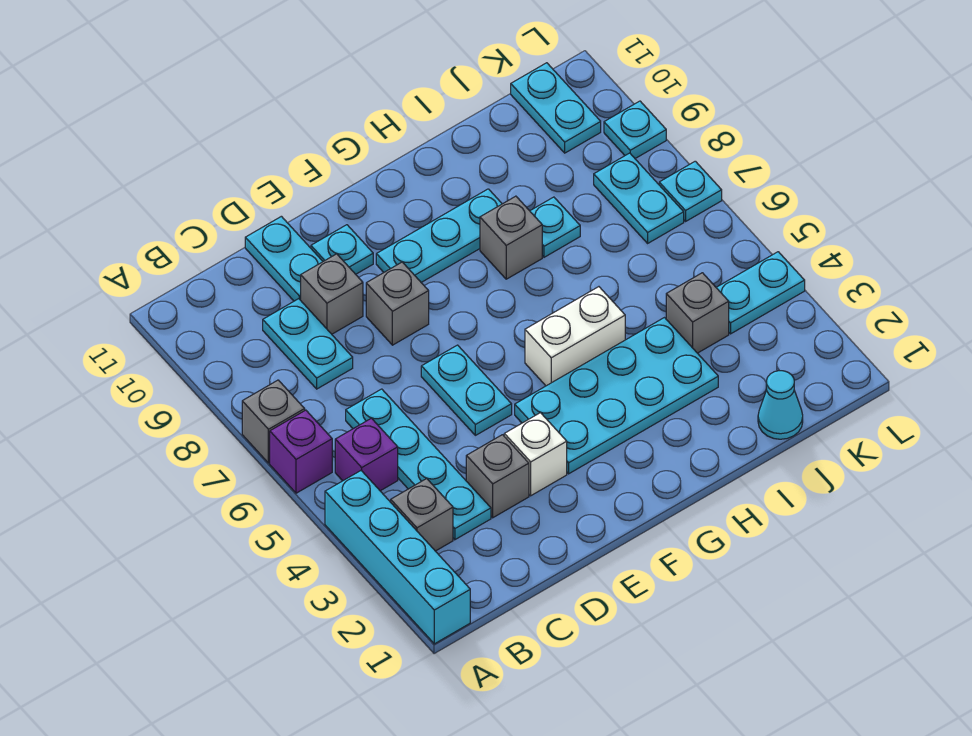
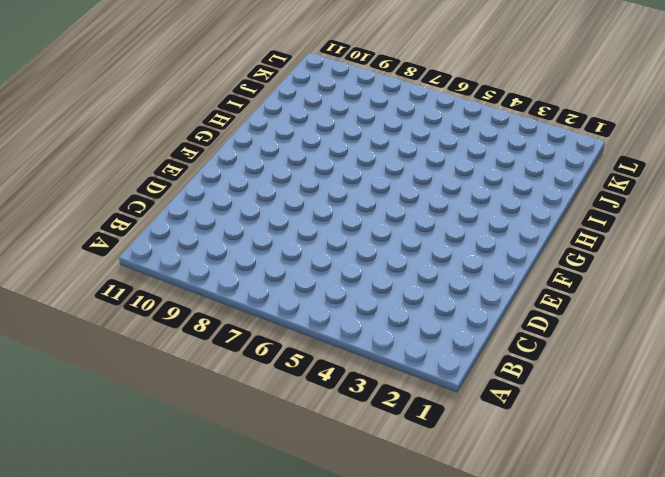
none -> cyan brick A1:A4 level 1
none -> purple brick A6 level 1
none -> grey brick A7 level 1

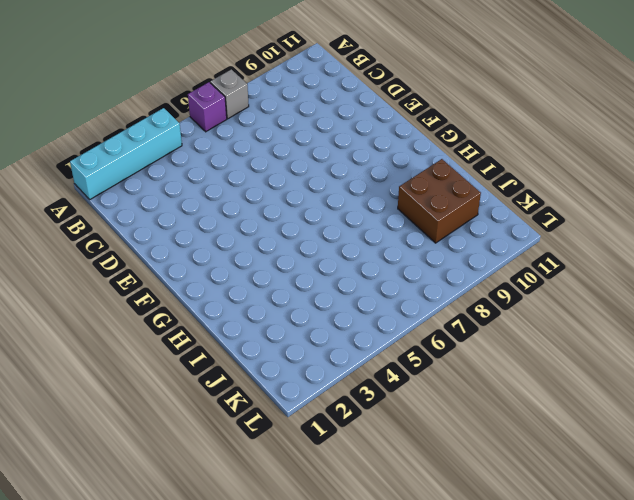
brown brick I9:J10 level 1 -> none
none -> grey brick B3 level 1
none -> purple brick B5 level 1
none -> cyan plate C3:C6 level 1

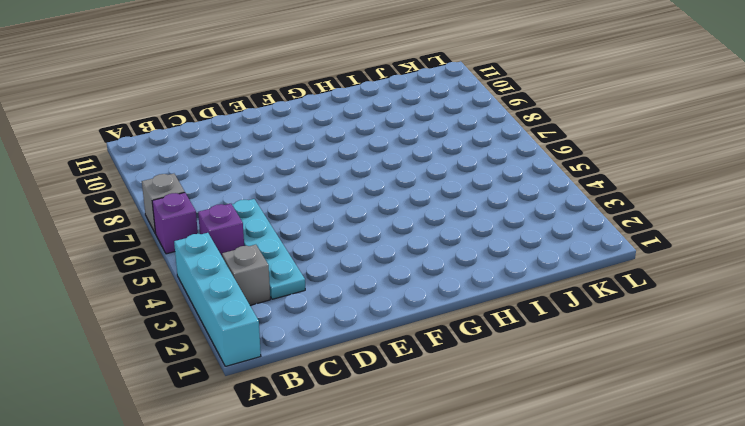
none -> cyan plate C8:C9 level 1
none -> grey brick D3 level 1
none -> grey brick D9 level 1

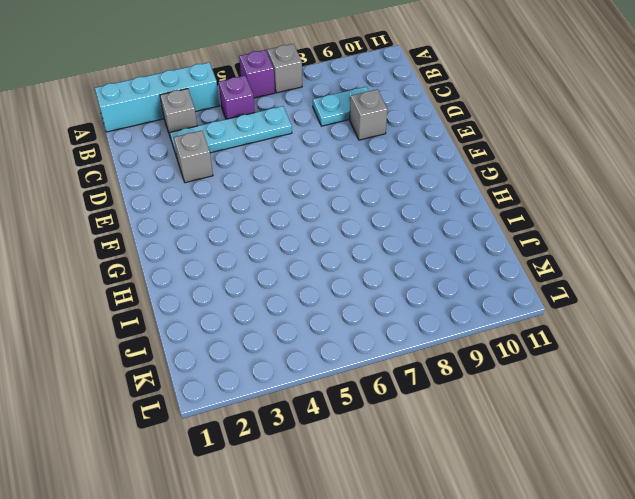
none -> cyan plate D10:D11 level 1
none -> white brick E3 level 1
none -> cyan plate E5:E6 level 1

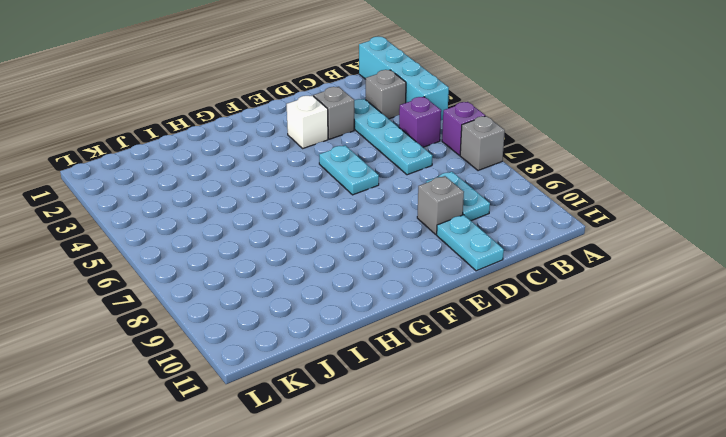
none -> grey brick E8 level 1
none -> cyan plate E10 level 1
none -> cyan plate F3:I4 level 1

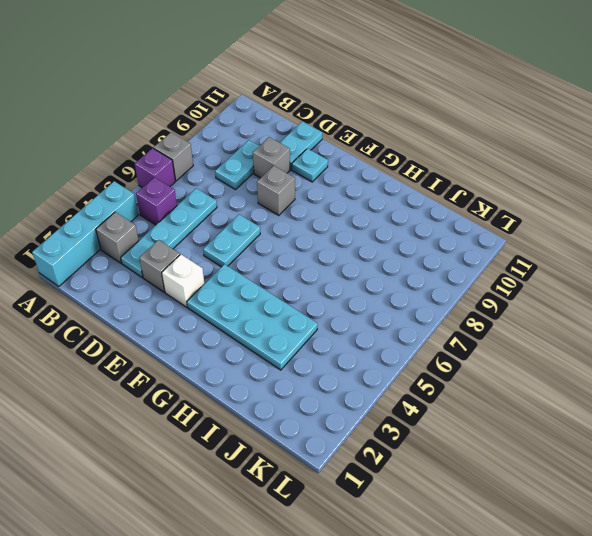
none -> cyan plate F9:H9 level 1
none -> white brick G5:H5 level 1
none -> grey brick H8 level 1

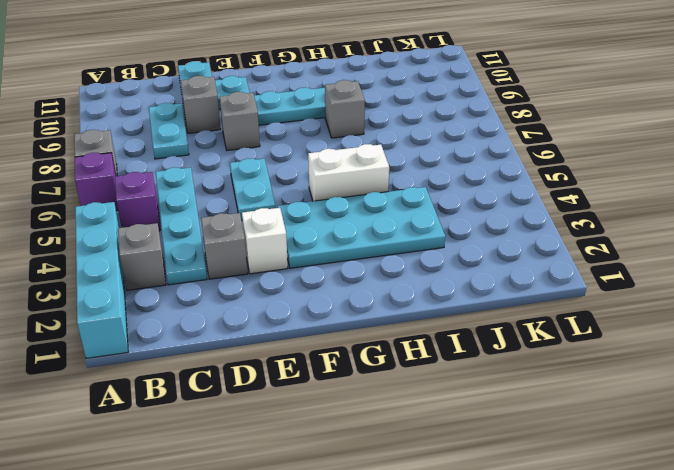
none -> cyan plate I8 level 1
none -> cyan cone J1 level 1
none -> grey brick J4 level 1

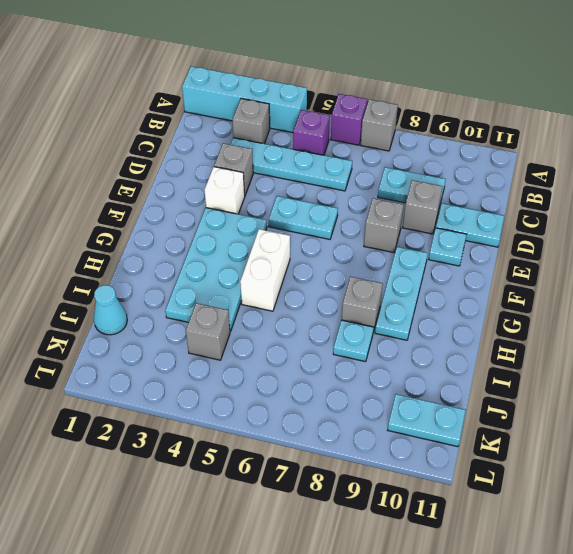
none -> cyan plate K4:L4 level 1
none -> cyan plate K7:K8 level 1
none -> cyan plate L7 level 1

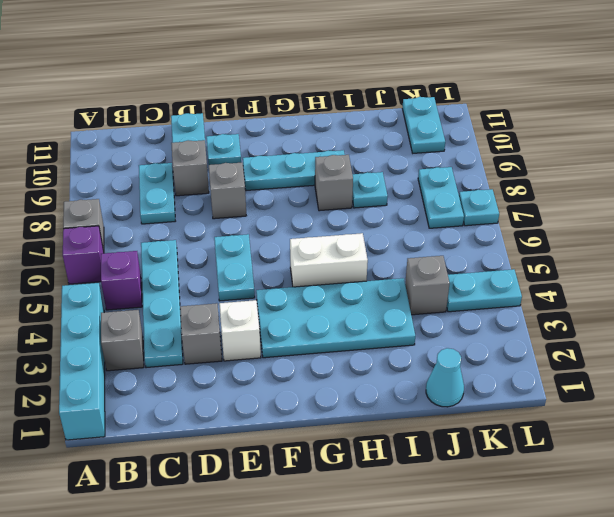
none -> cyan plate L9 level 1

